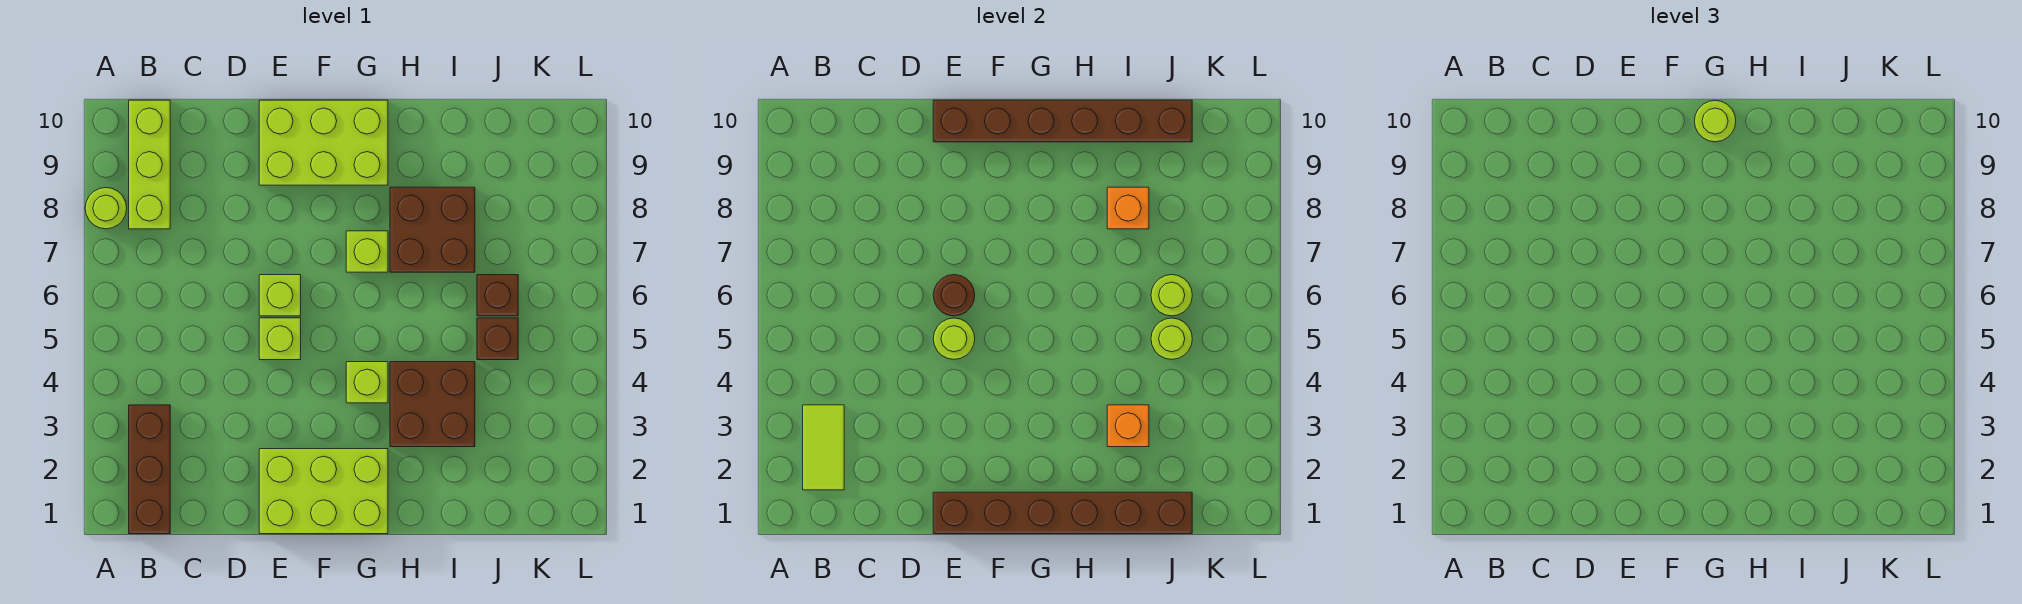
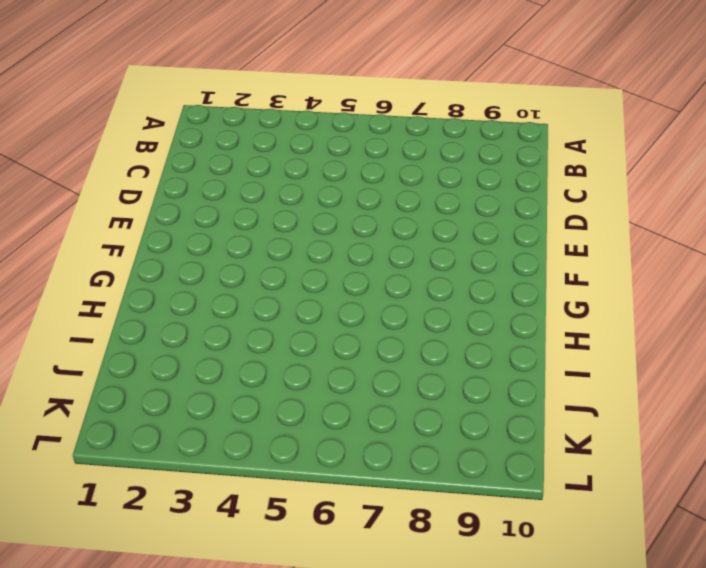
none -> lime round brick A8 level 1
none -> brown brick B1:B3 level 1
none -> lime brick B8:B10 level 1

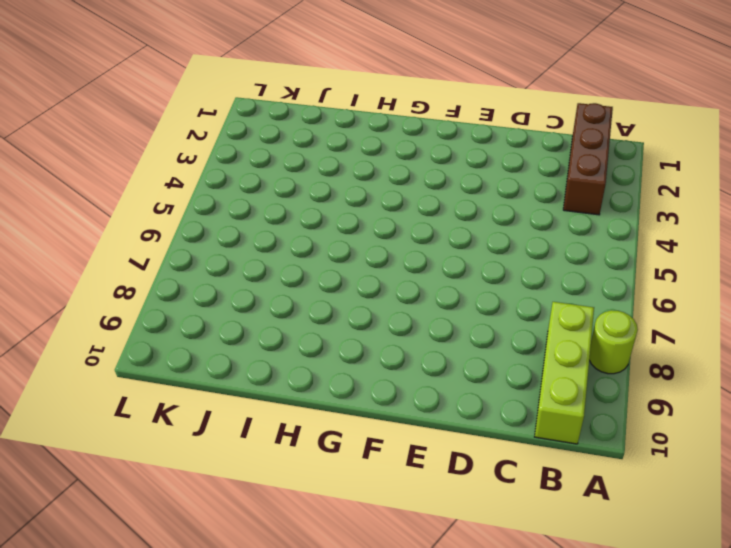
none -> lime brick E1:G2 level 1
none -> lime brick E5 level 1
none -> lime brick E6 level 1

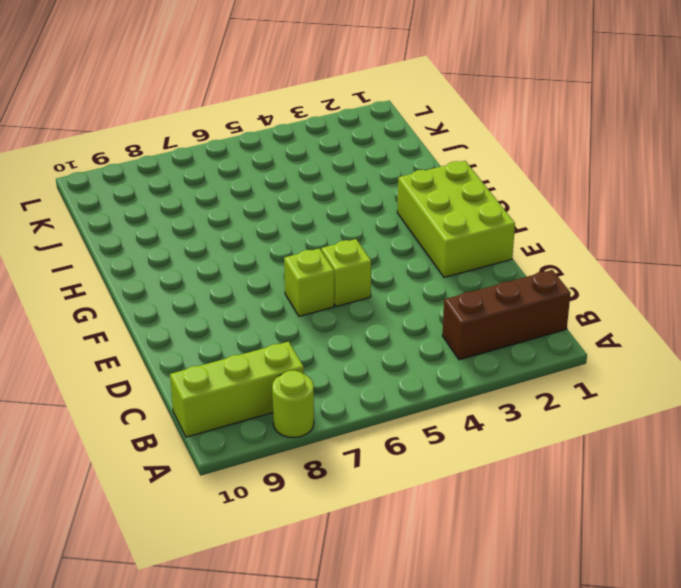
none -> lime brick E9:G10 level 1
none -> lime brick G4 level 1
none -> lime brick G7 level 1

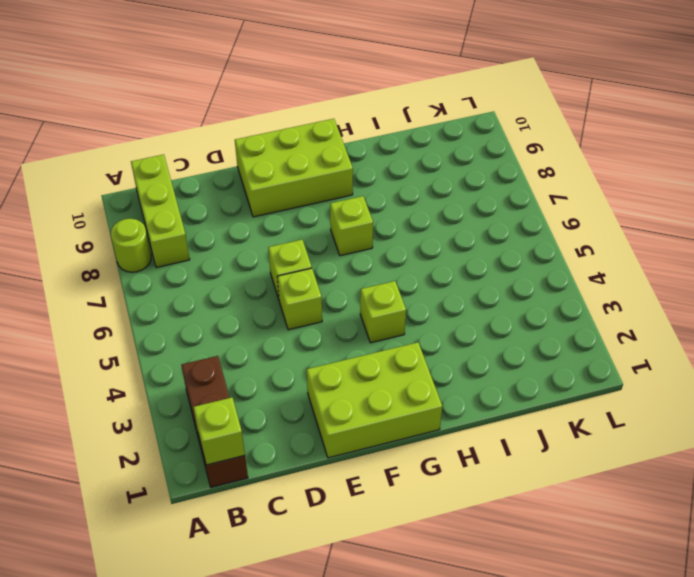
lime brick B1 level 2 -> none
none -> brown brick H3:I4 level 1
none -> brown brick H7:I8 level 1
none -> brown brick J5 level 1

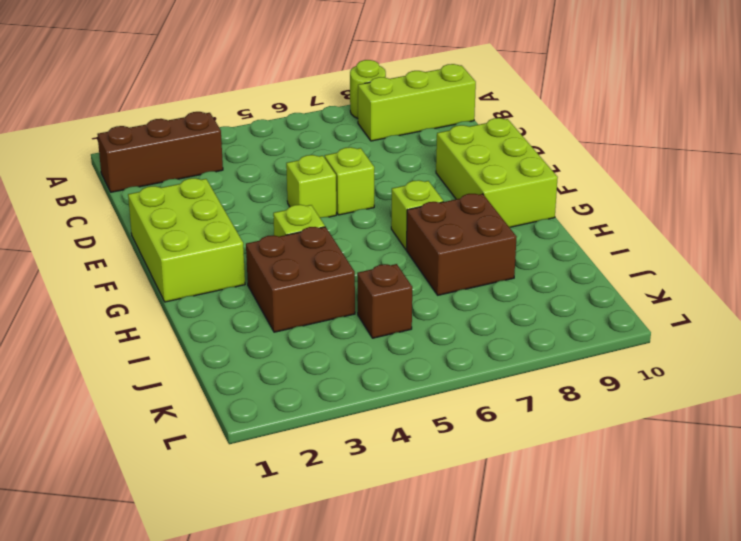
none -> brown brick J6 level 1
none -> lime tile B2:B3 level 2
none -> brown brick E1:J1 level 2

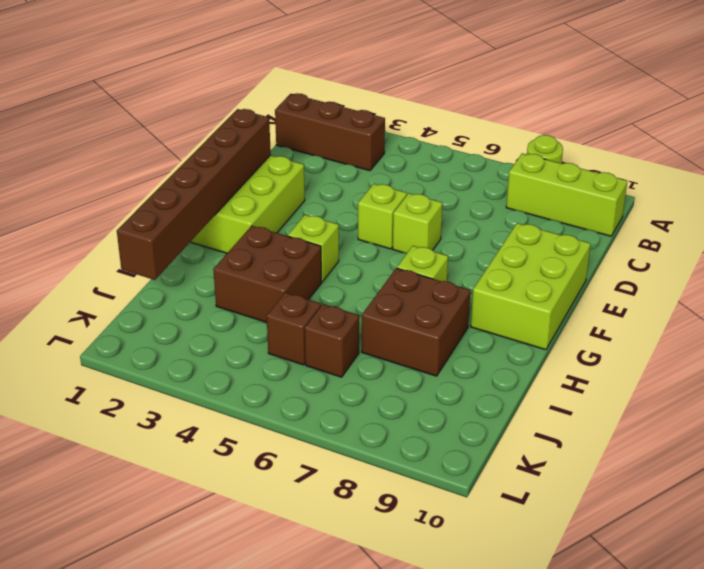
none -> lime tile B2:B3 level 2
none -> lime round brick E5 level 2
none -> brown round brick E6 level 2

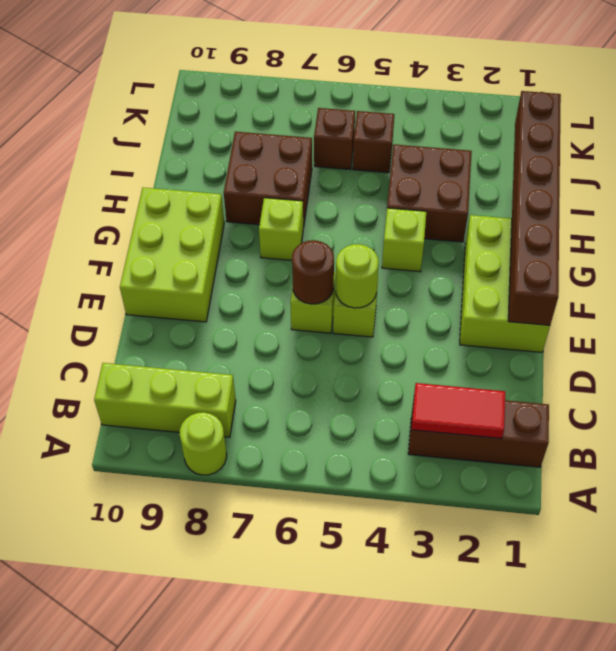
red tile B2:B3 level 2 -> lime tile B2:B3 level 2
none -> brown brick E10:J10 level 2
none -> orange brick I3 level 2
none -> orange brick I8 level 2

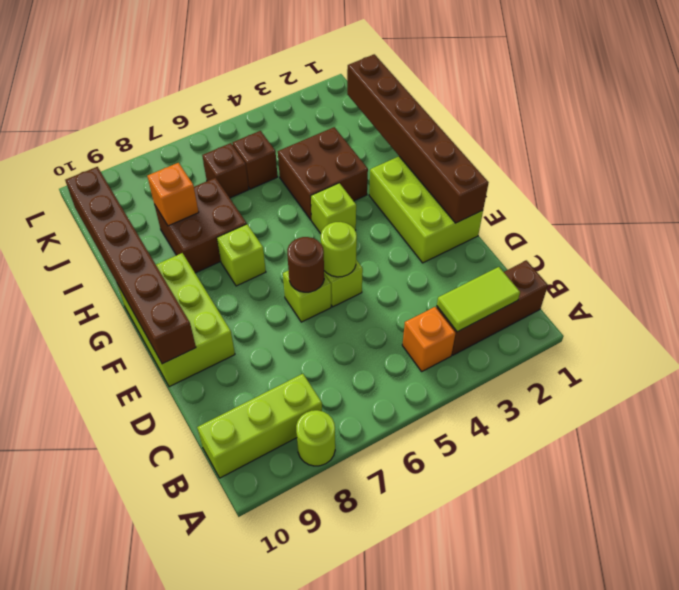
orange brick B4 level 1 -> orange brick I3 level 2
none -> lime round brick J5 level 2
none -> lime round brick J6 level 2
none -> lime round brick G10 level 3

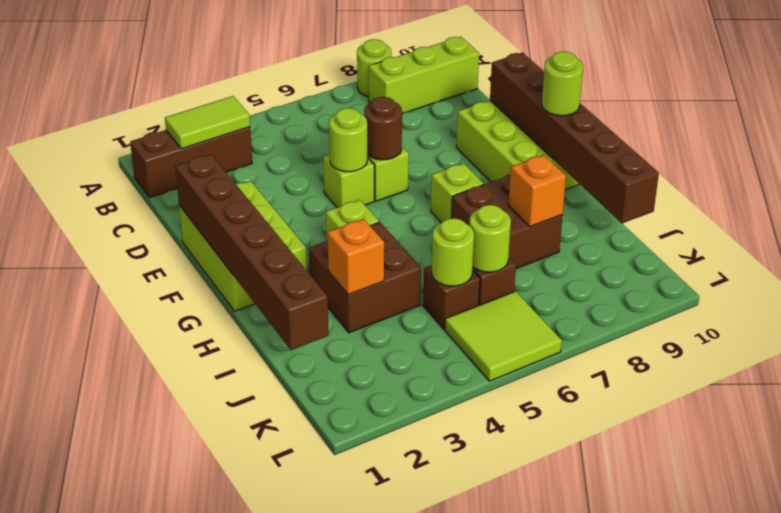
lime tile K5:L6 level 1 -> none

